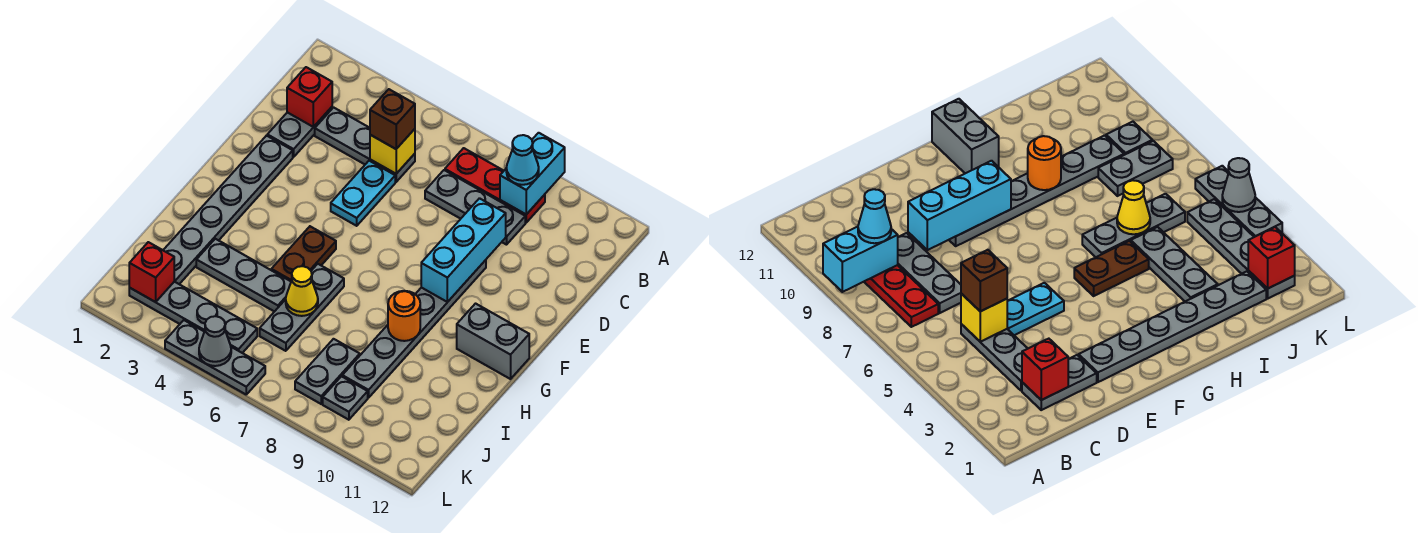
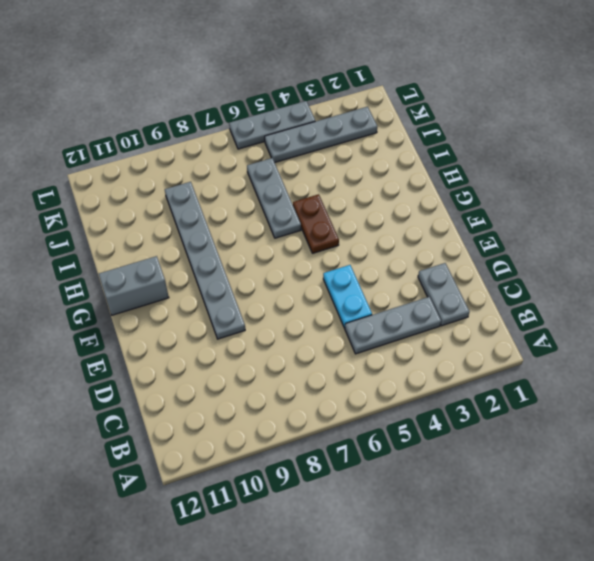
none -> red plate B7:B9 level 1
none -> grey plate C7:C9 level 1
none -> grey plate E2:J2 level 1

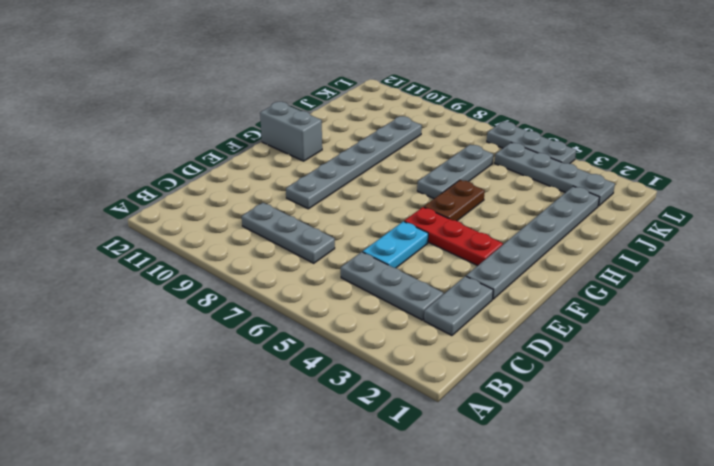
red plate F3:F5 level 1 -> red plate B7:B9 level 1
none -> grey plate I3:I5 level 1
none -> grey plate J8:K8 level 1
none -> grey plate K9 level 1

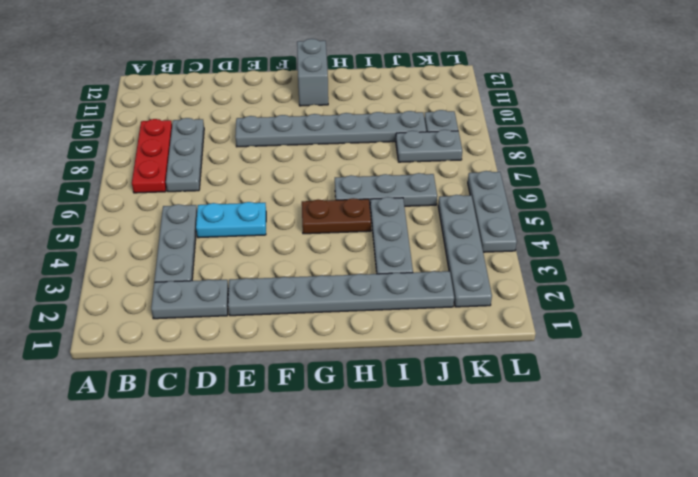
none -> cyan brick A9:B9 level 2
none -> red brick C2 level 2
none -> yellow brick C5 level 2

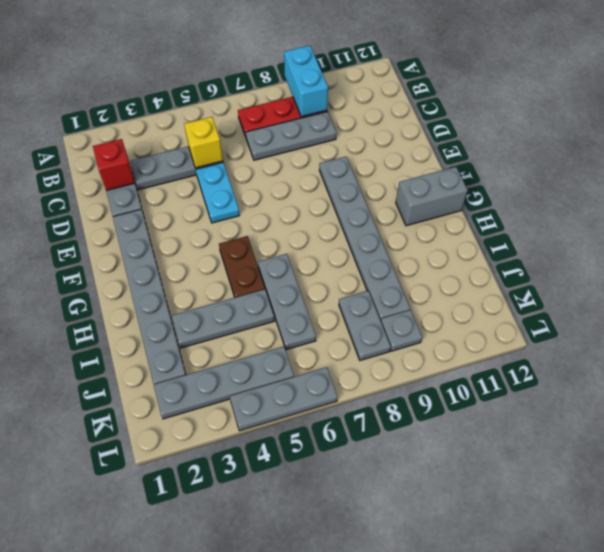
none -> cyan brick D9:F9 level 2
none -> orange round brick H9 level 2
none -> yellow cone I6 level 2

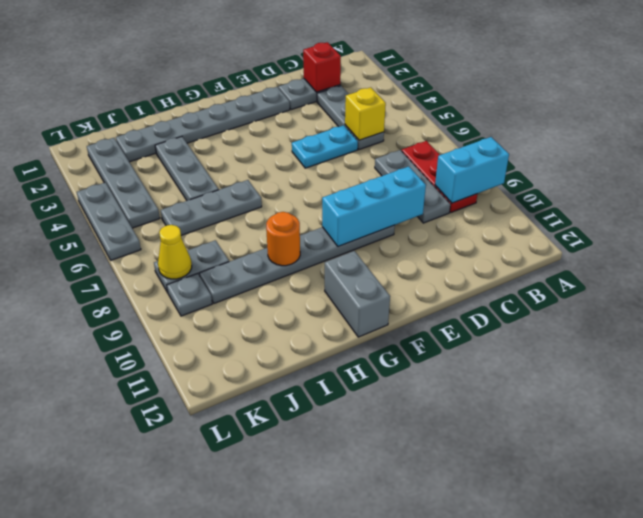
yellow cone K8 level 2 -> yellow cone I6 level 2
none -> brown plate G5:H5 level 1
none -> red brick K2 level 2
none -> grey cone L5 level 2

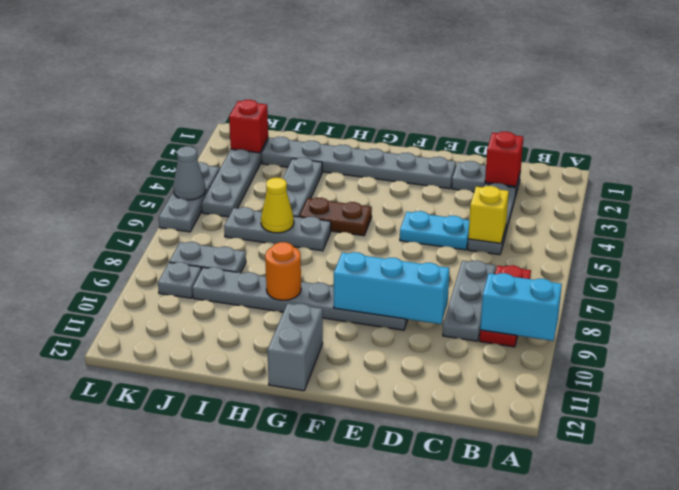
none -> cyan cone B9 level 3
none -> brown brick C5 level 3

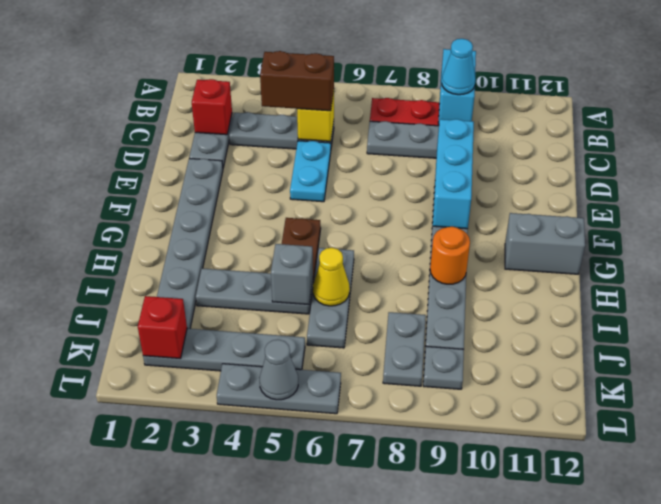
brown brick C4:C5 level 3 -> brown brick C5 level 3
grey brick I5 level 2 -> none

